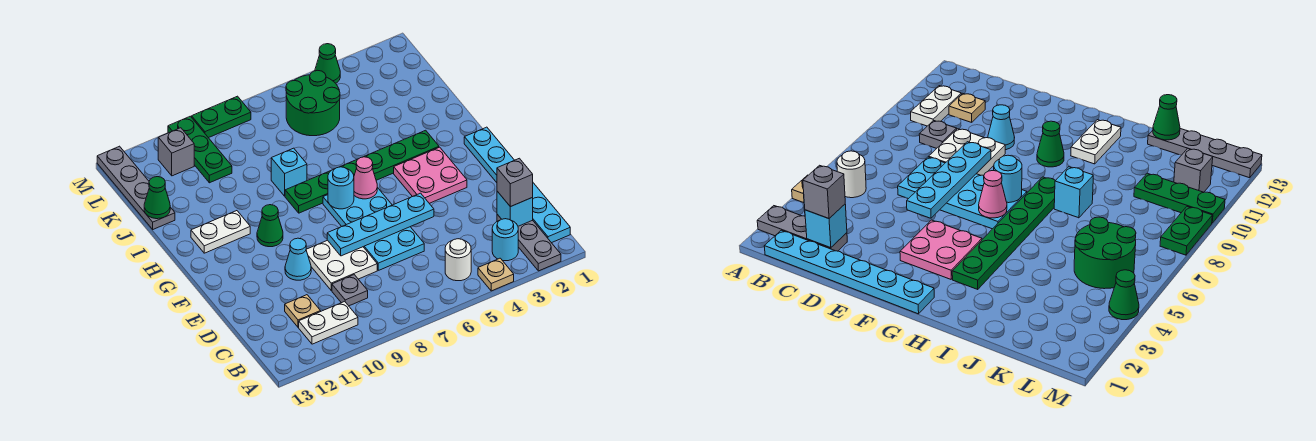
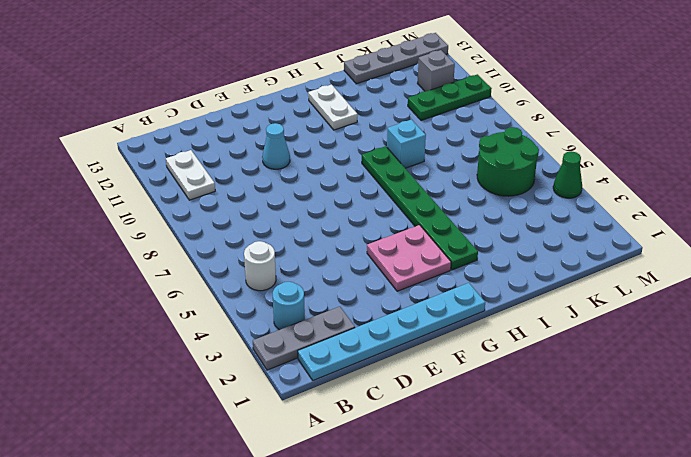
none -> tan plate A4 level 1
none -> grey plate C9 level 1
none -> tan plate C11 level 1

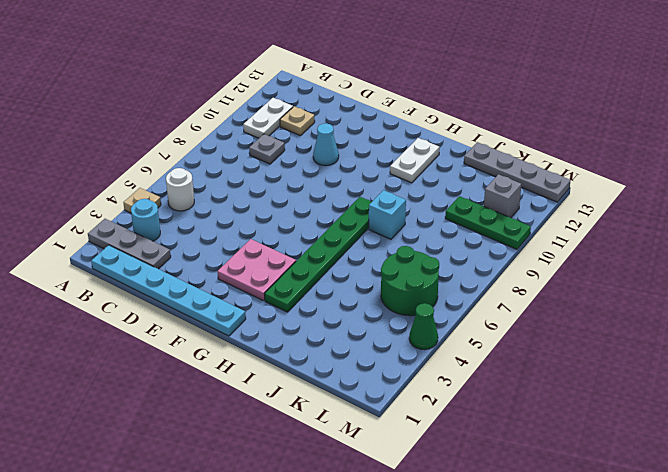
none -> cyan plate D6:G7 level 1
none -> white plate D8:E9 level 1
none -> green cone G10 level 1

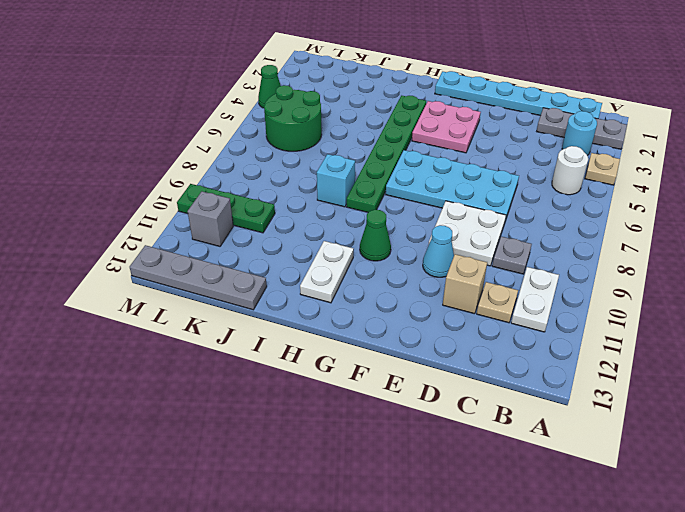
tan brick D11 level 1 -> none
none -> green plate M8:M9 level 1
none -> cyan brick C2 level 2
none -> cyan plate E5:E8 level 2

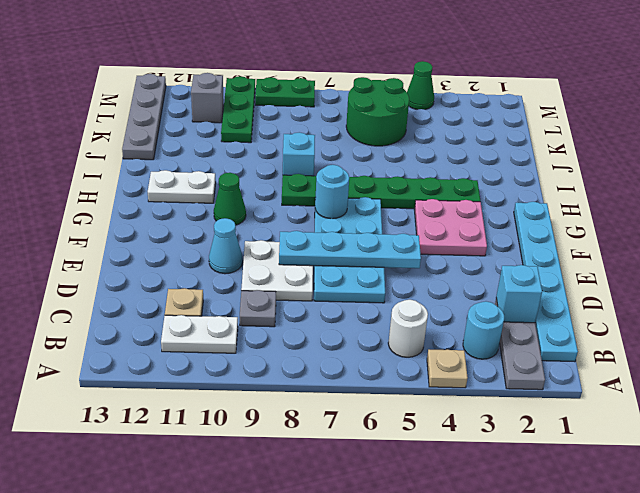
none -> pink cone G6 level 2
none -> green cone J13 level 2
none -> grey brick C2 level 3

